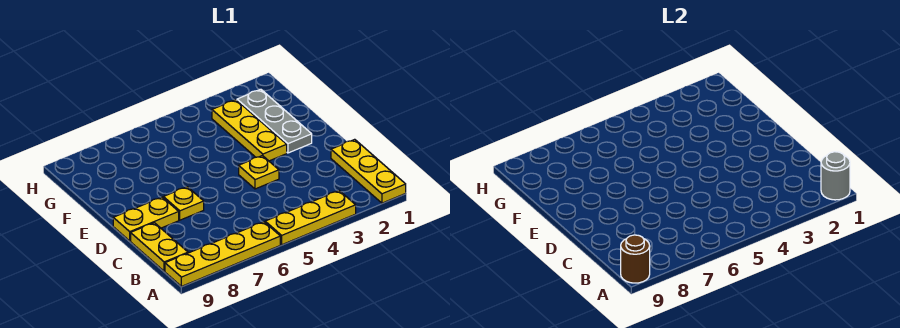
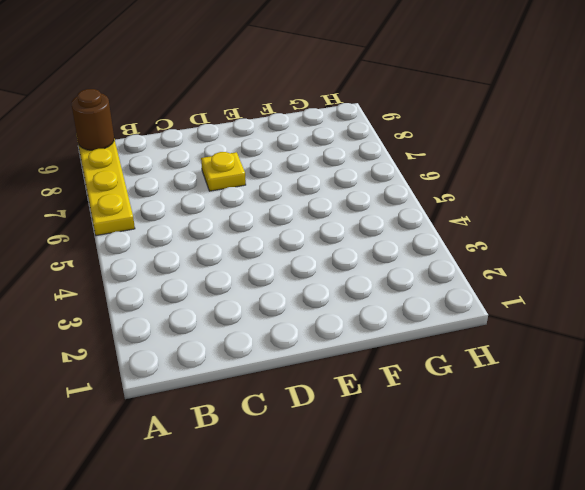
none -> yellow plate A1:C1 level 1
none -> yellow plate A3:A5 level 1

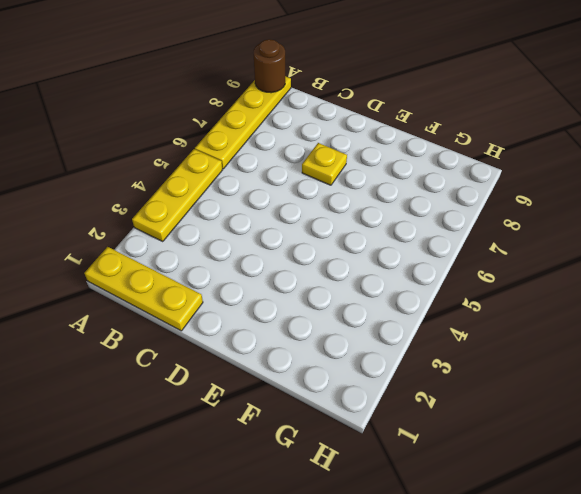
none -> yellow plate B9:C9 level 1
none -> yellow plate D4 level 1

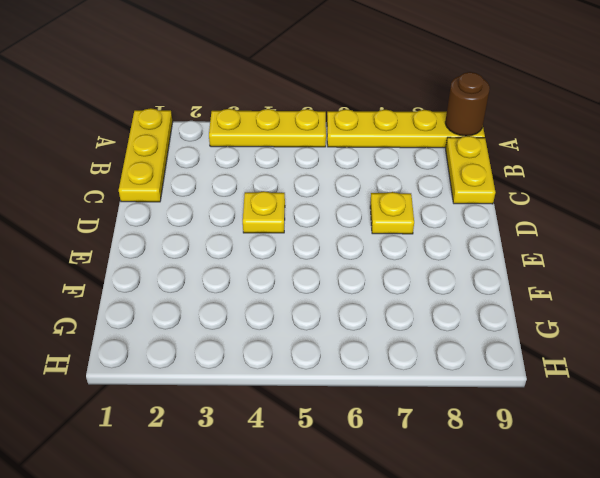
none -> yellow plate D8:D9 level 1
none -> grey plate E2:G2 level 1

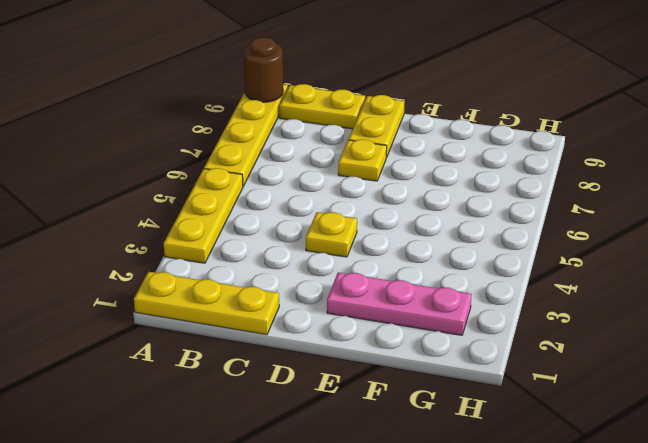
pink plate E2:G2 level 1 -> grey plate E2:G2 level 1
none -> yellow plate E3:G3 level 1
none -> grey round brick A1 level 2

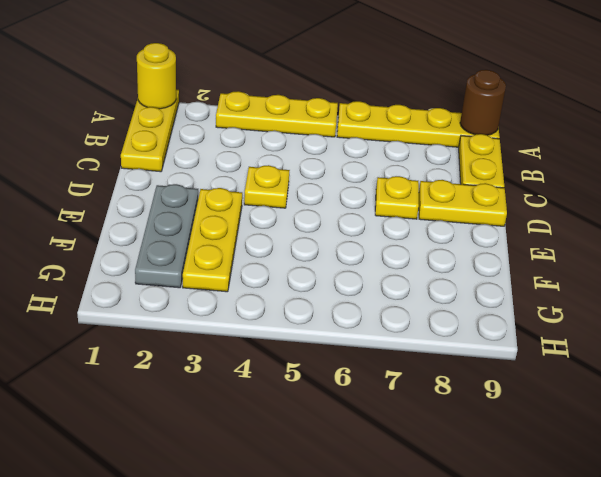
yellow round brick A1 level 2 -> grey round brick A1 level 2

